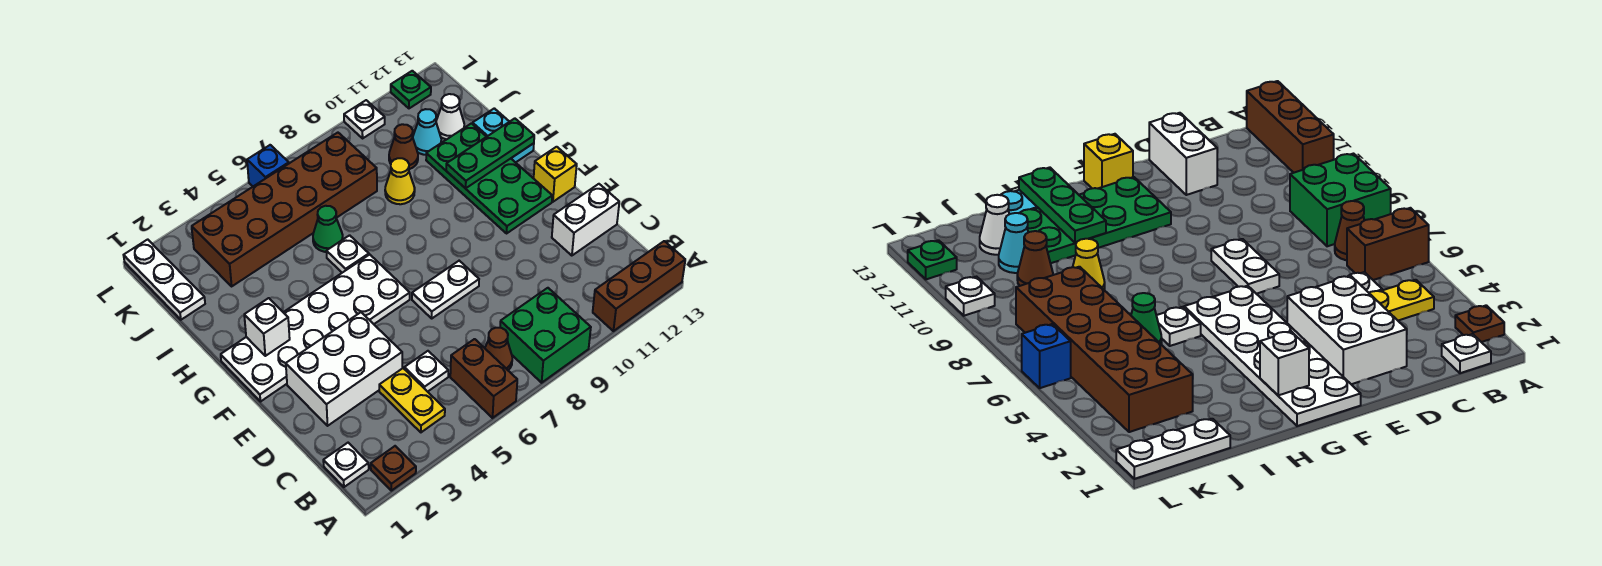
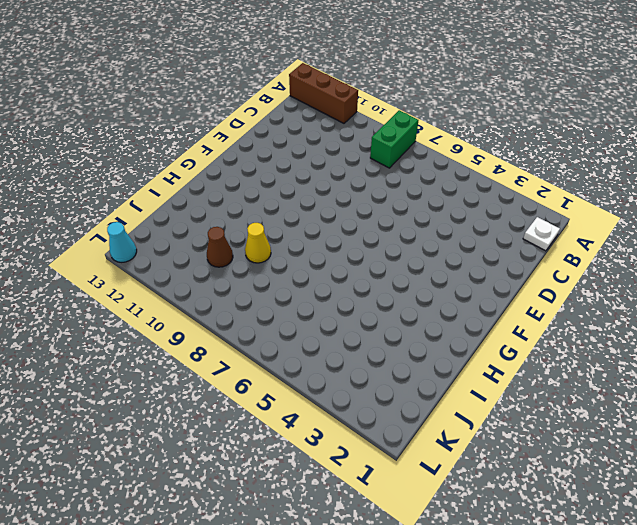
green brick A8:B8 level 1 -> green brick A8:B9 level 1
cyan cone L13 level 1 -> cyan cone J11 level 1
none -> brown plate A2 level 1
none -> brown brick A6:B6 level 1
none -> yellow plate B4:C4 level 1

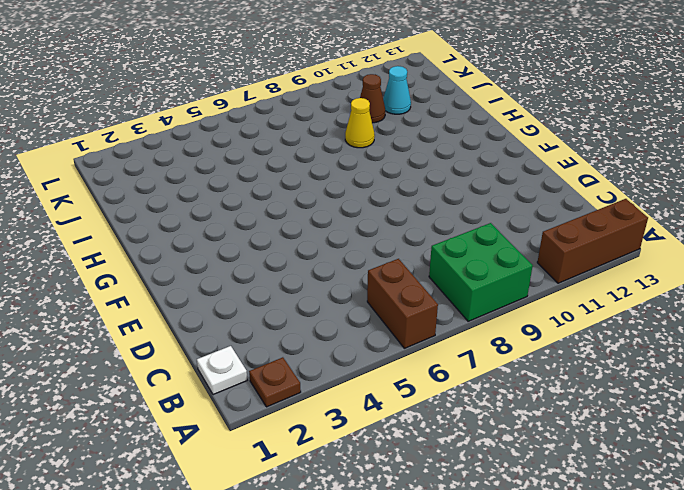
none -> yellow plate B4:C4 level 1
none -> brown cone B7 level 1
none -> white plate C5 level 1

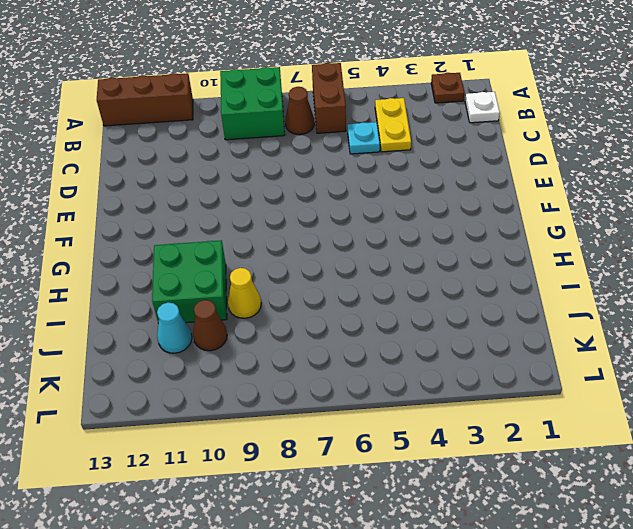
cyan plate C5 level 1 -> white plate C5 level 1
green brick H10:I11 level 1 -> green plate F11:I12 level 1
none -> white brick D2:E4 level 1
none -> white brick D12:D13 level 1
none -> white plate E7:E8 level 1

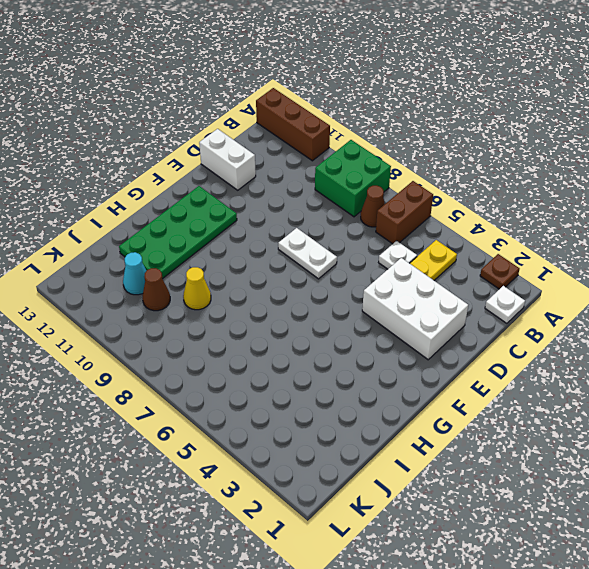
none -> white plate F1:G6 level 1
none -> yellow brick F13 level 1
none -> white plate H6 level 1

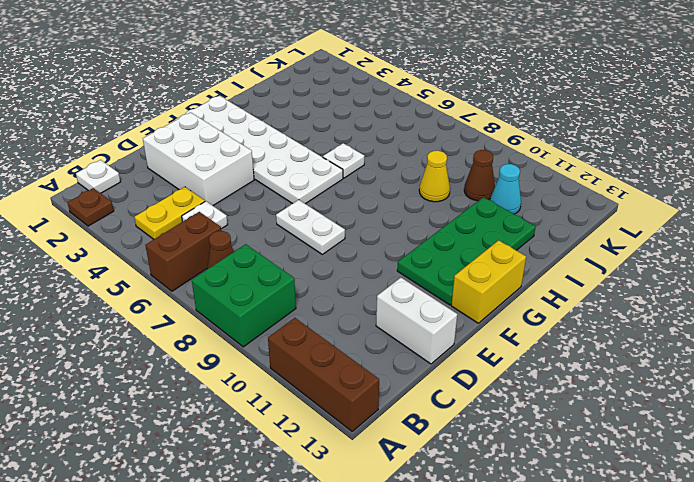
yellow brick F13:G13 level 1 -> yellow brick F13 level 1
none -> cyan plate H13:I13 level 1
none -> green cone I6 level 1
none -> white plate J1:L1 level 1

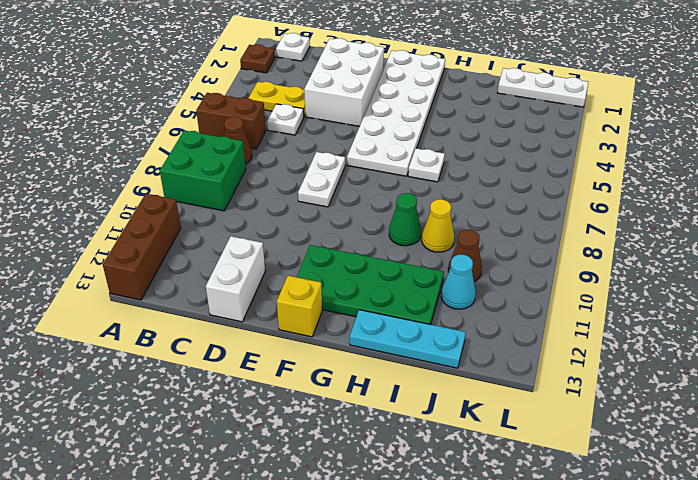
green cone H9 level 1 -> green cone I6 level 1
cyan plate H13:J13 level 1 -> cyan plate H13:I13 level 1
none -> brown brick J3:K8 level 1
none -> white cone J12 level 1
none -> blue brick L6 level 1

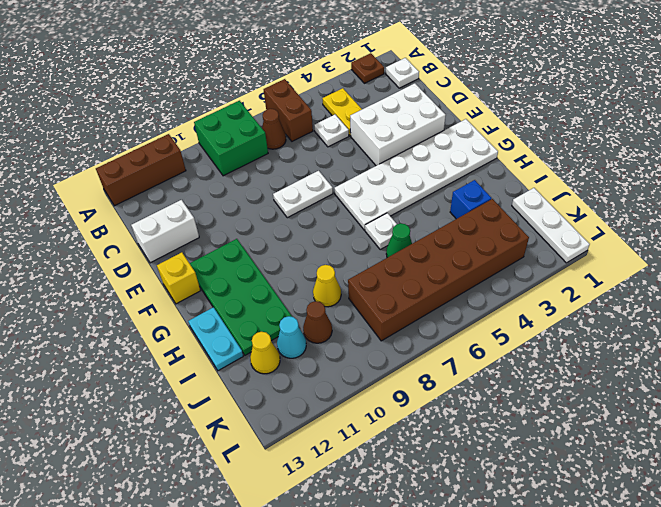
blue brick I3 level 1 -> blue brick L6 level 1
yellow cone J12 level 1 -> white cone J12 level 1
none -> white plate L10 level 1
none -> green plate L12 level 1
none -> white brick G2 level 2

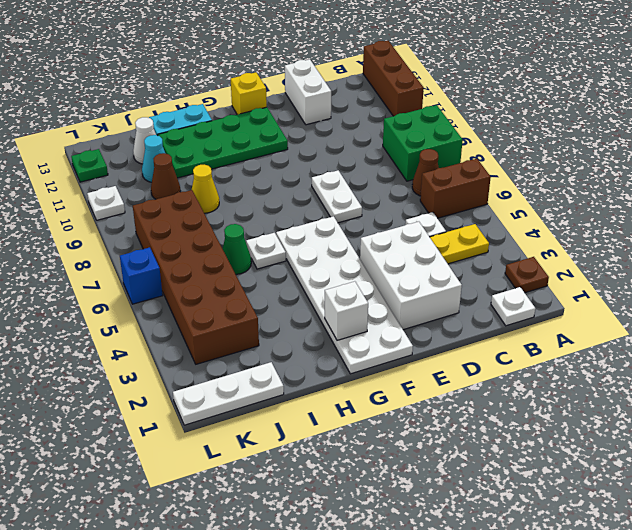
none -> green plate H11:H13 level 2

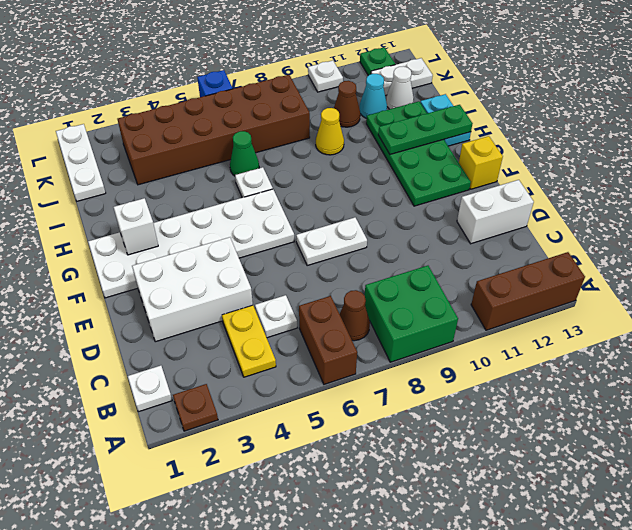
white plate K12:K13 level 1 -> none

